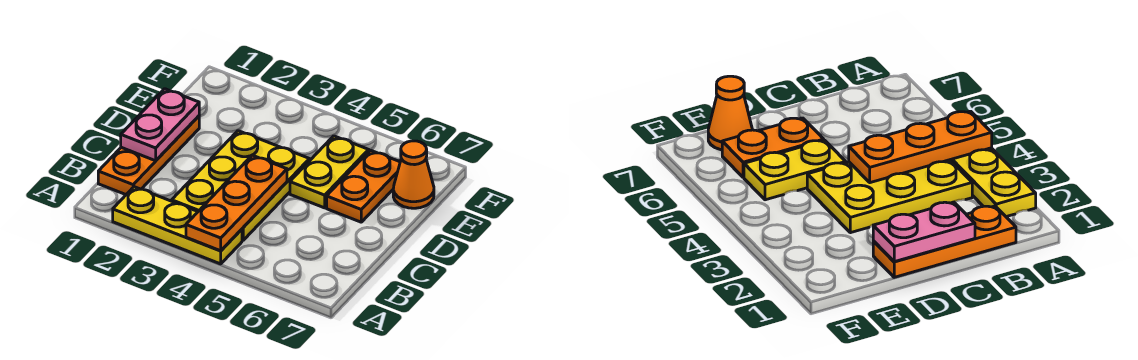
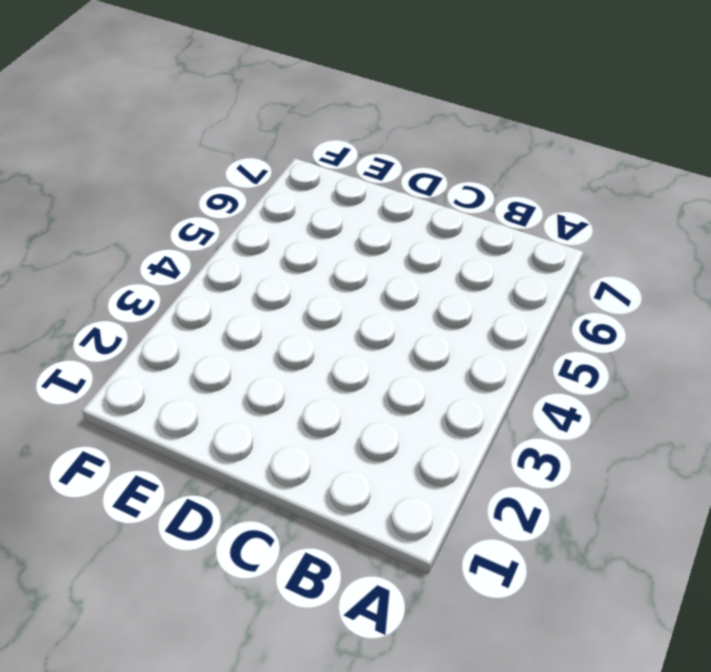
none -> yellow plate A2:A4 level 1
none -> orange plate B1:D1 level 1

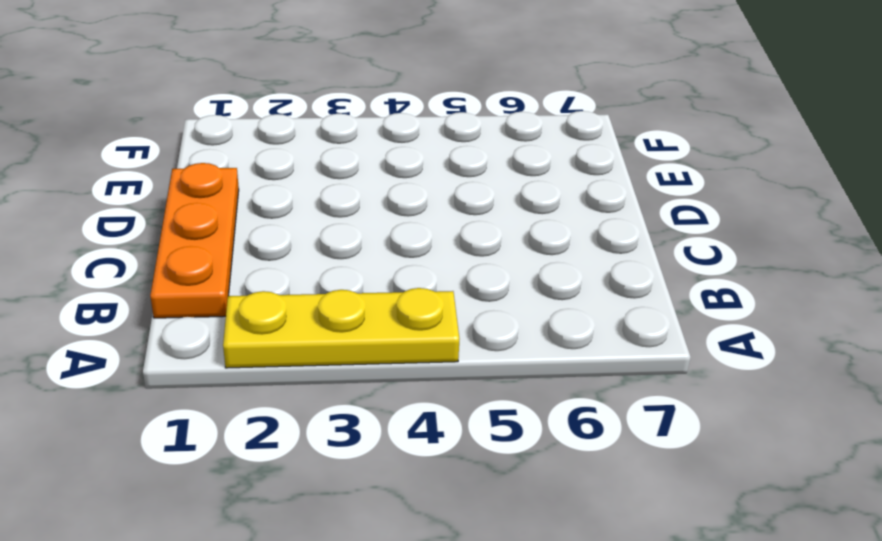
none -> yellow plate B3:D4 level 1
none -> yellow plate D5:E5 level 1

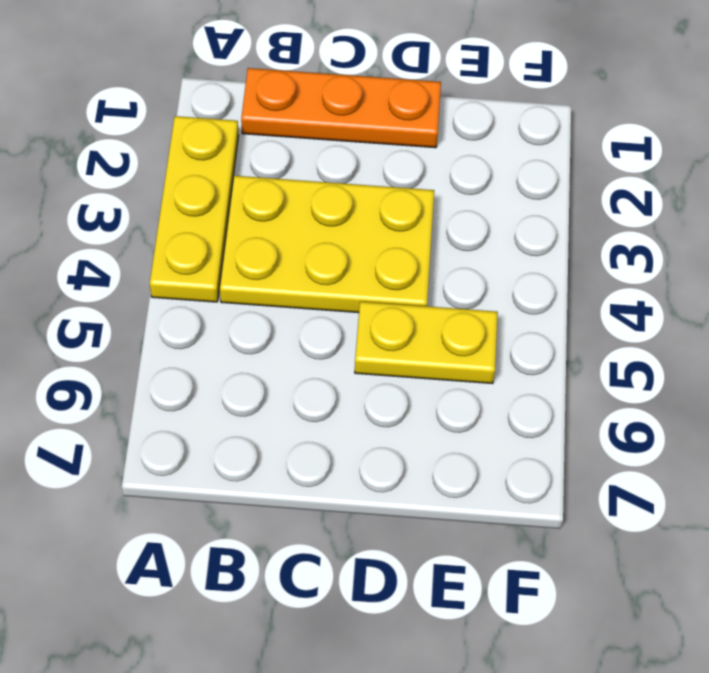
none -> orange plate D6:E6 level 1
none -> orange cone E7 level 1

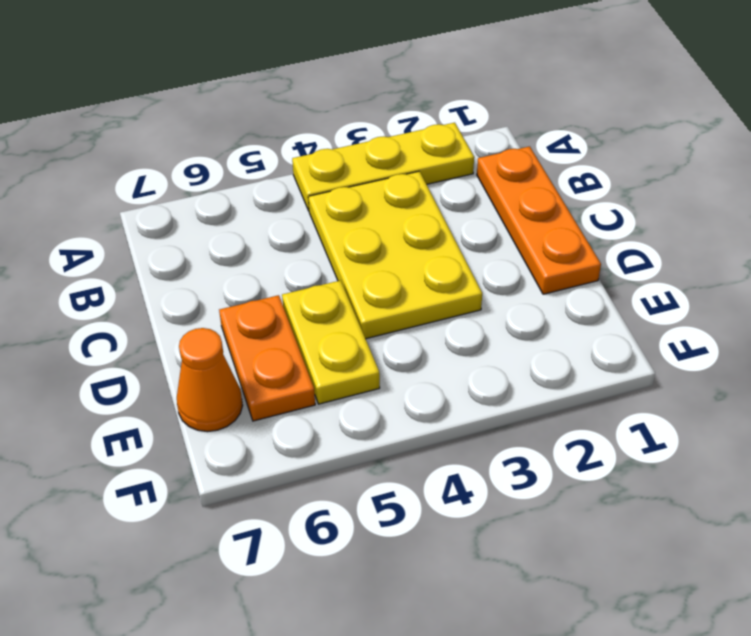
none -> orange plate A4:C4 level 2
none -> pink plate C1:D1 level 2

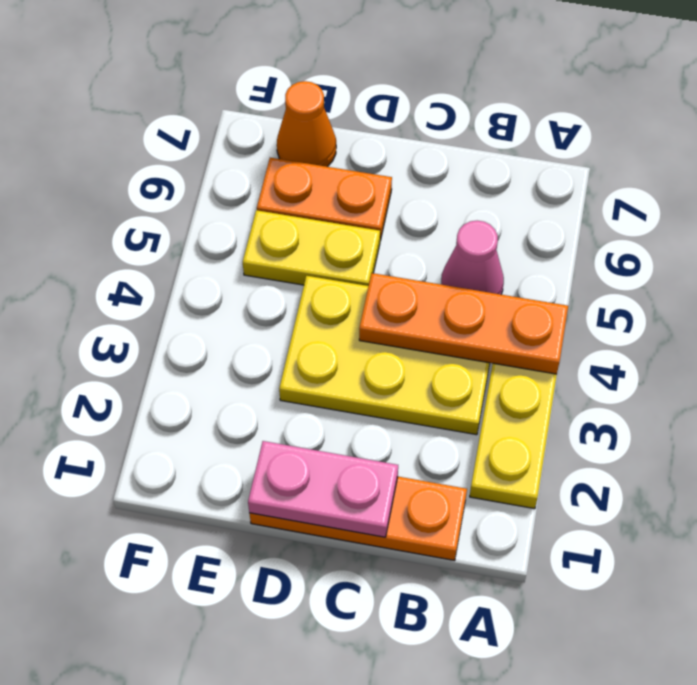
pink cone B5 level 1 -> none

